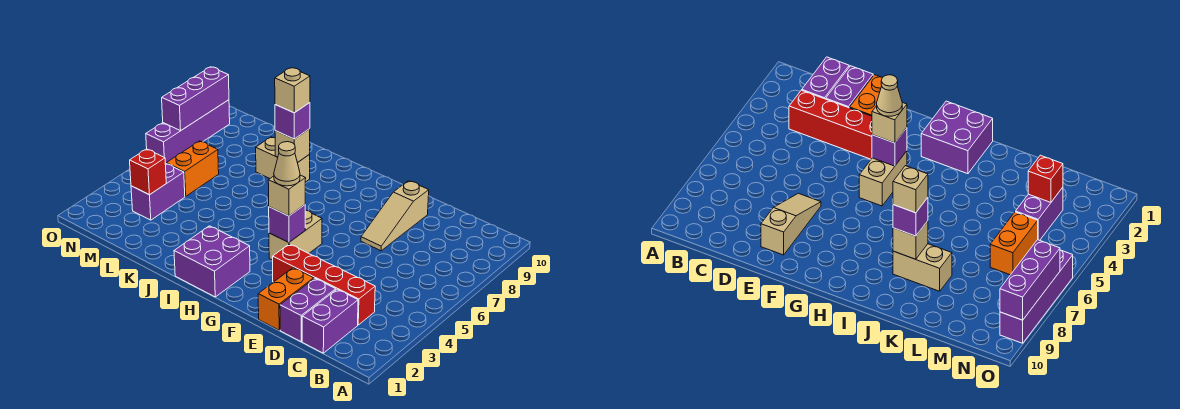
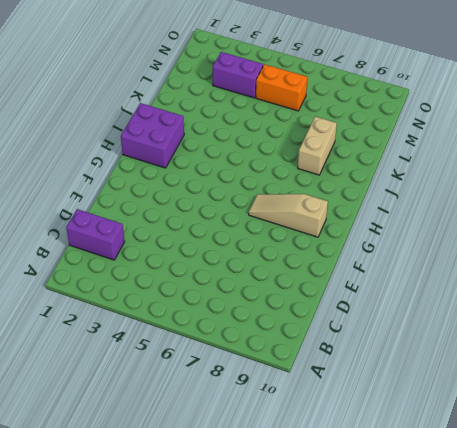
tan slope G7:G9 level 1 top 9 -> tan slope E7:E9 level 1 top 9
none -> red brick C3:F3 level 1
none -> purple brick D1:D2 level 1
none -> orange brick E1:E2 level 1

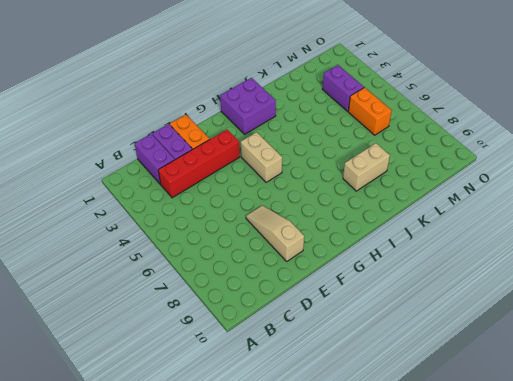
none -> purple brick O6:O9 level 1
none -> purple brick G4 level 2
none -> tan brick J8 level 2

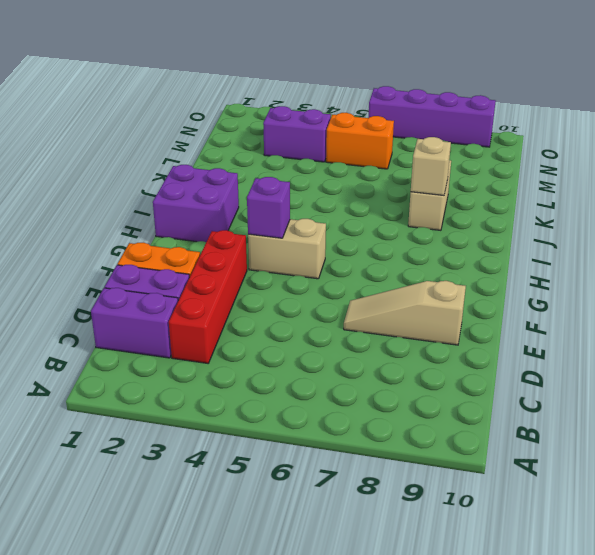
none -> red brick M3 level 2
none -> purple brick O7:O9 level 2
none -> tan brick G4 level 3

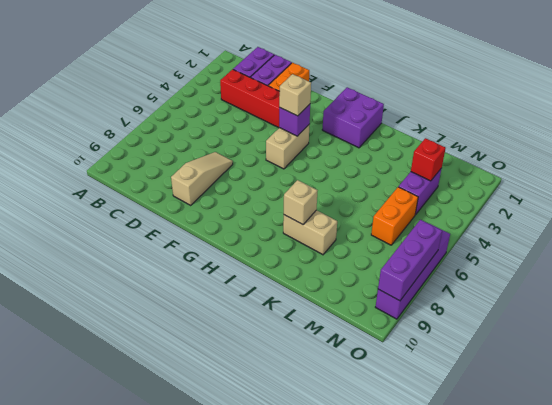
none -> purple brick J8 level 3
none -> tan cone G4 level 4
none -> tan brick J8 level 4

